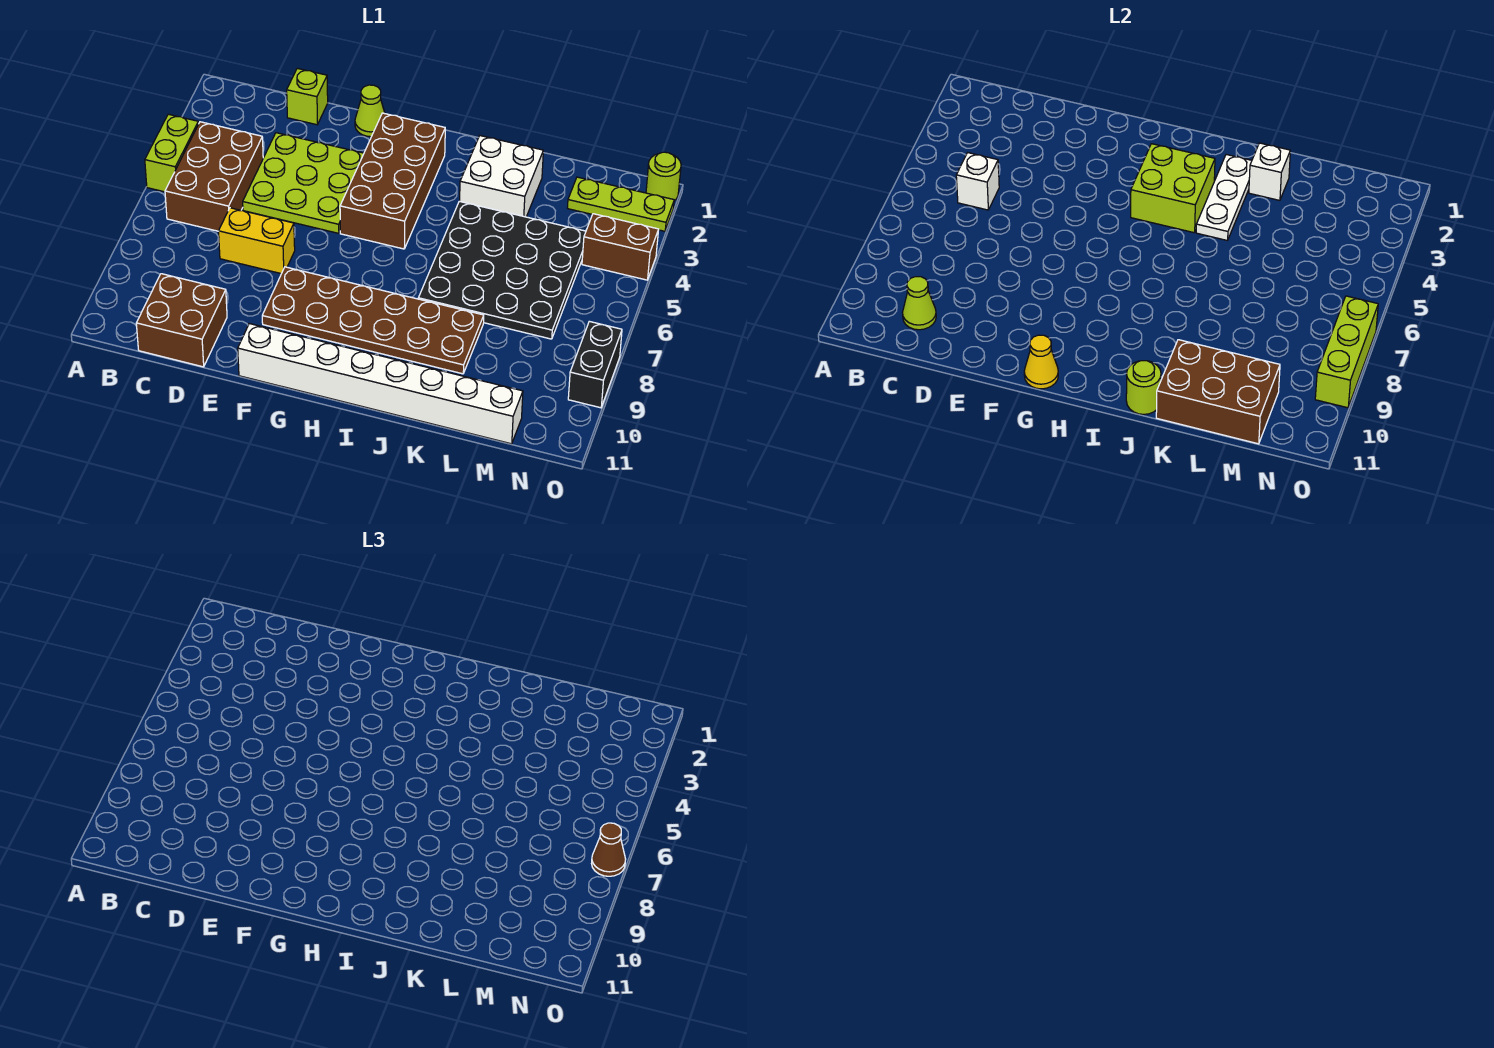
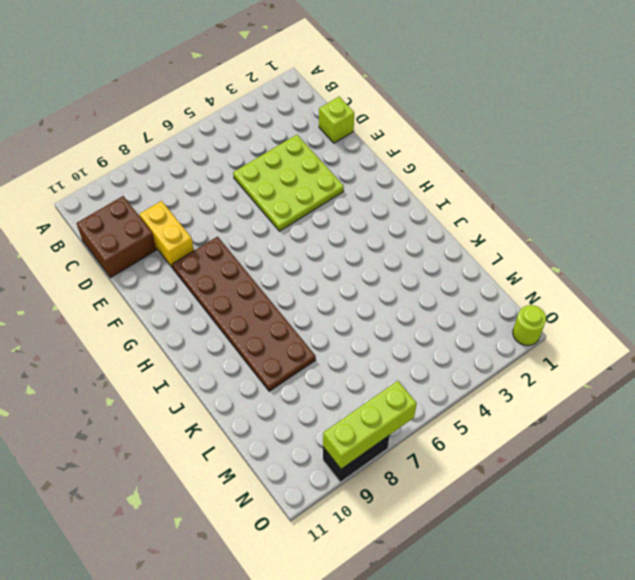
yellow brick D9:E9 level 1 -> yellow brick D7:E7 level 1
none -> lime brick A4:A5 level 1
none -> brown brick B4:C6 level 1
none -> lime cone F1 level 1

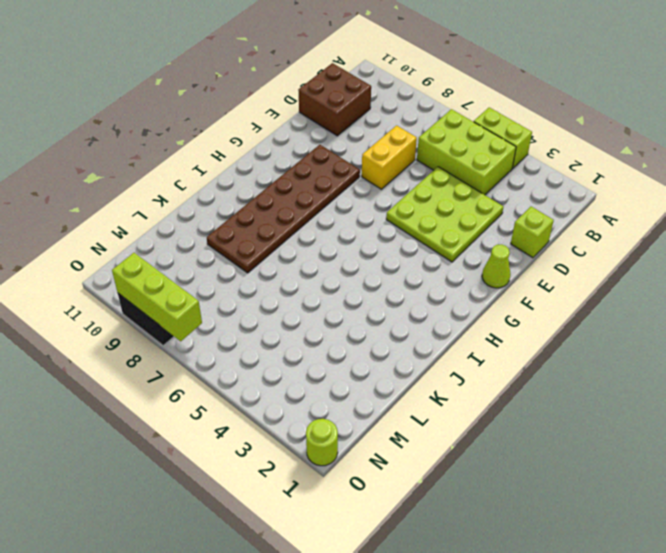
lime brick B4:C6 level 1 -> brown brick B4:C6 level 1
none -> white brick F11:M11 level 1
none -> brown brick G2:H5 level 1
none -> white brick J2:K3 level 1

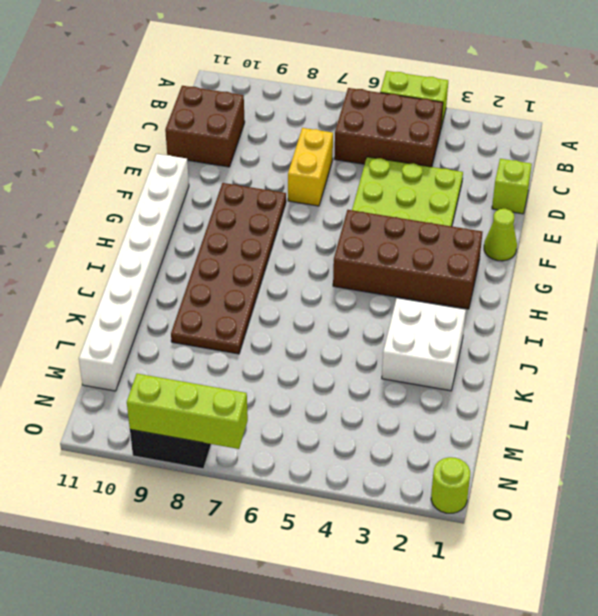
none -> black plate J4:M7 level 1
none -> lime plate M2:O2 level 1
none -> brown brick N4:O4 level 1

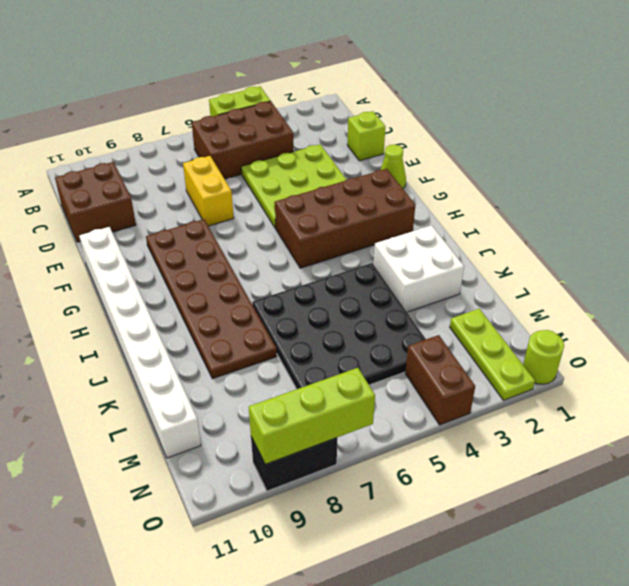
none -> white brick C5 level 2
none -> lime cone C10 level 2
none -> yellow cone G11 level 2

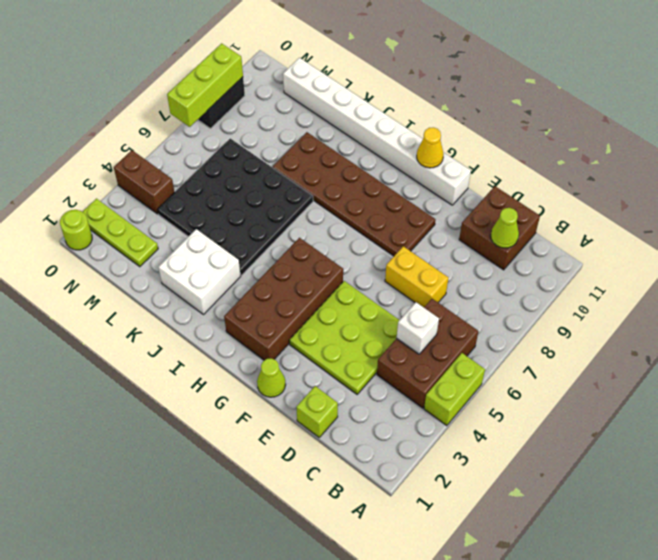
none -> lime brick H3:I4 level 2
none -> white plate J2:J4 level 2
none -> lime round brick J11 level 2

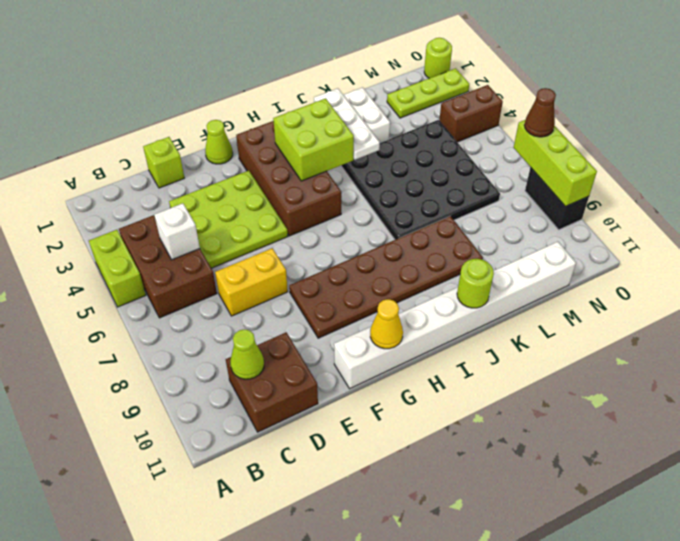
none -> white brick K2 level 2
none -> brown brick K10:M11 level 2

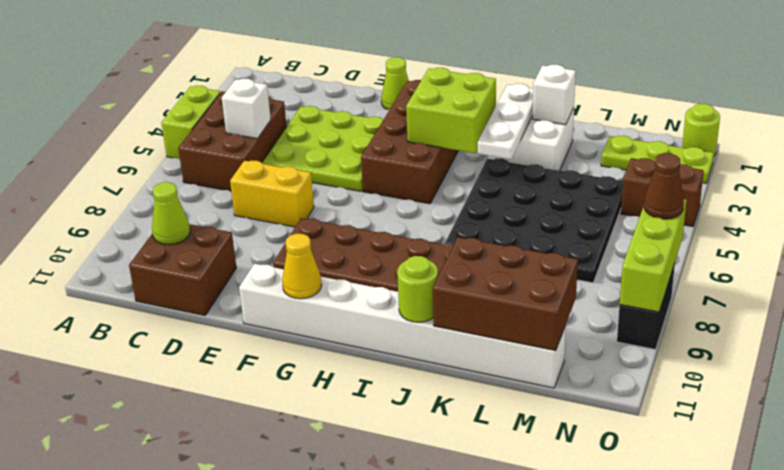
none -> lime brick D1 level 1

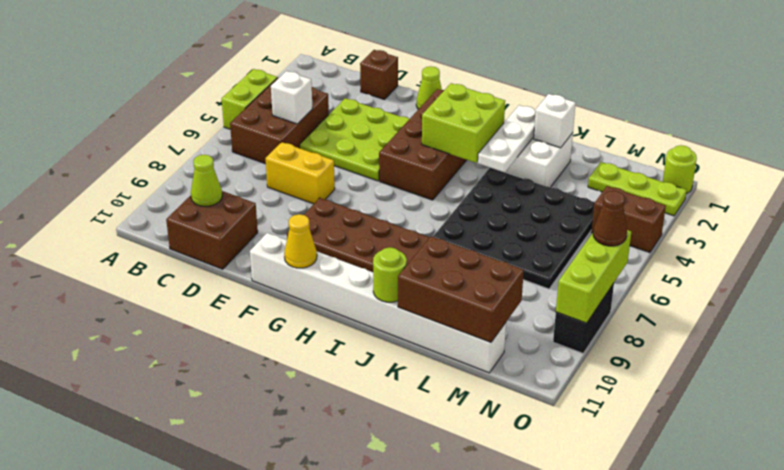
brown brick D1 level 1 -> lime brick D1 level 1

